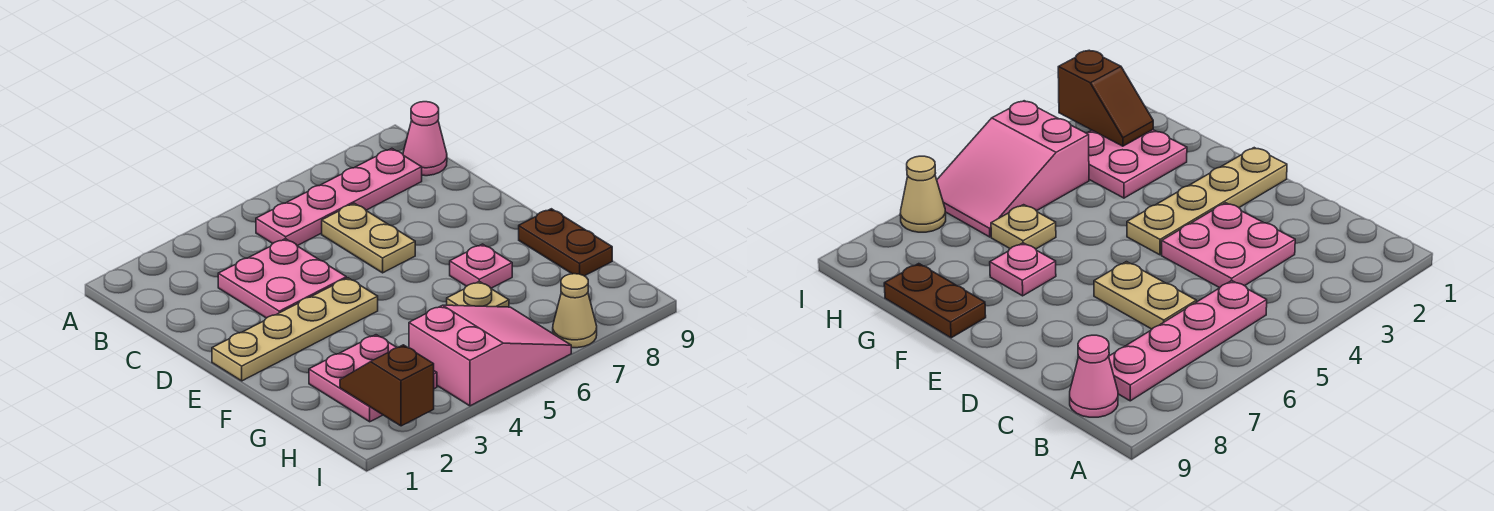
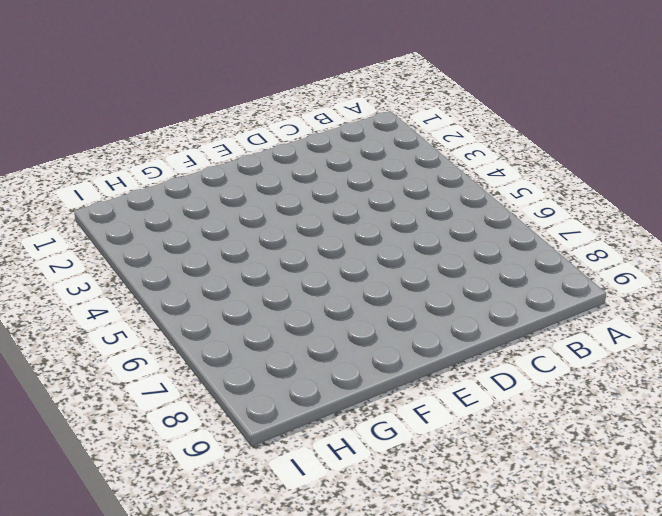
none -> pink plate B5:B8 level 1
none -> pink cone B9 level 1
none -> pink plate C3:D4 level 1

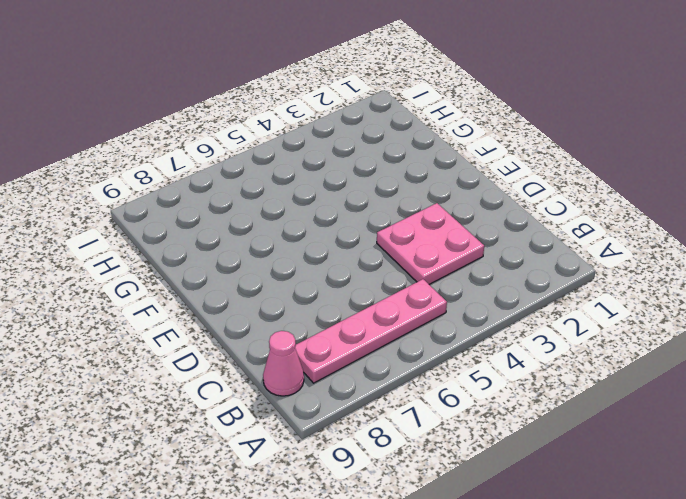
none -> tan plate C6:D6 level 1
none -> tan plate E1:E4 level 1
none -> pink plate F7 level 1

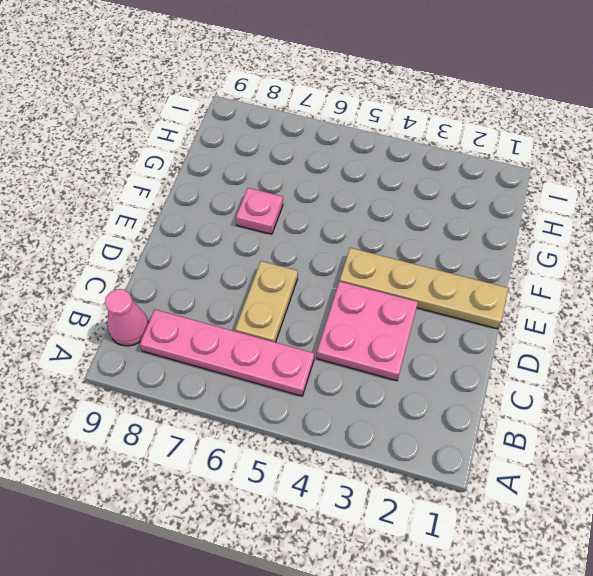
none -> brown plate F9:G9 level 1
none -> pink plate G2:H3 level 1
none -> tan plate G6 level 1

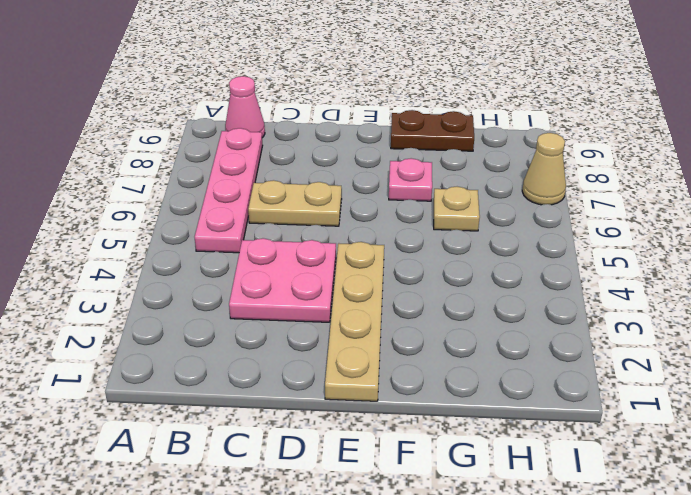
none -> pink plate G2:H3 level 1
none -> pink slope H4:I6 level 1 top 4
none -> brown slope H2:I2 level 2 top I

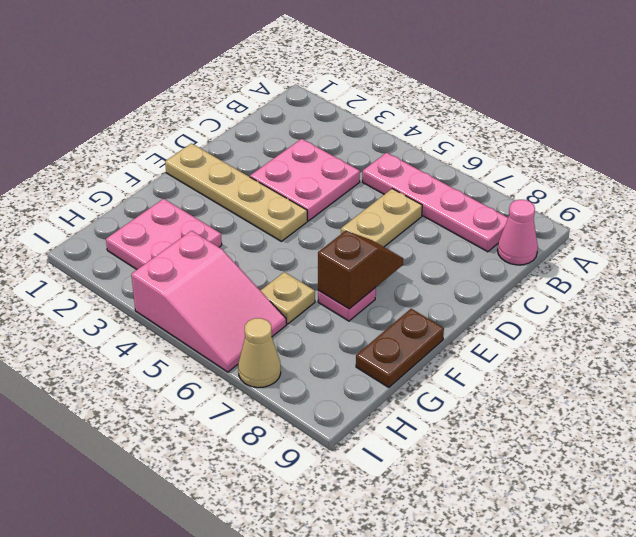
brown slope E7:F7 level 2 top F -> brown slope H2:I2 level 2 top I

